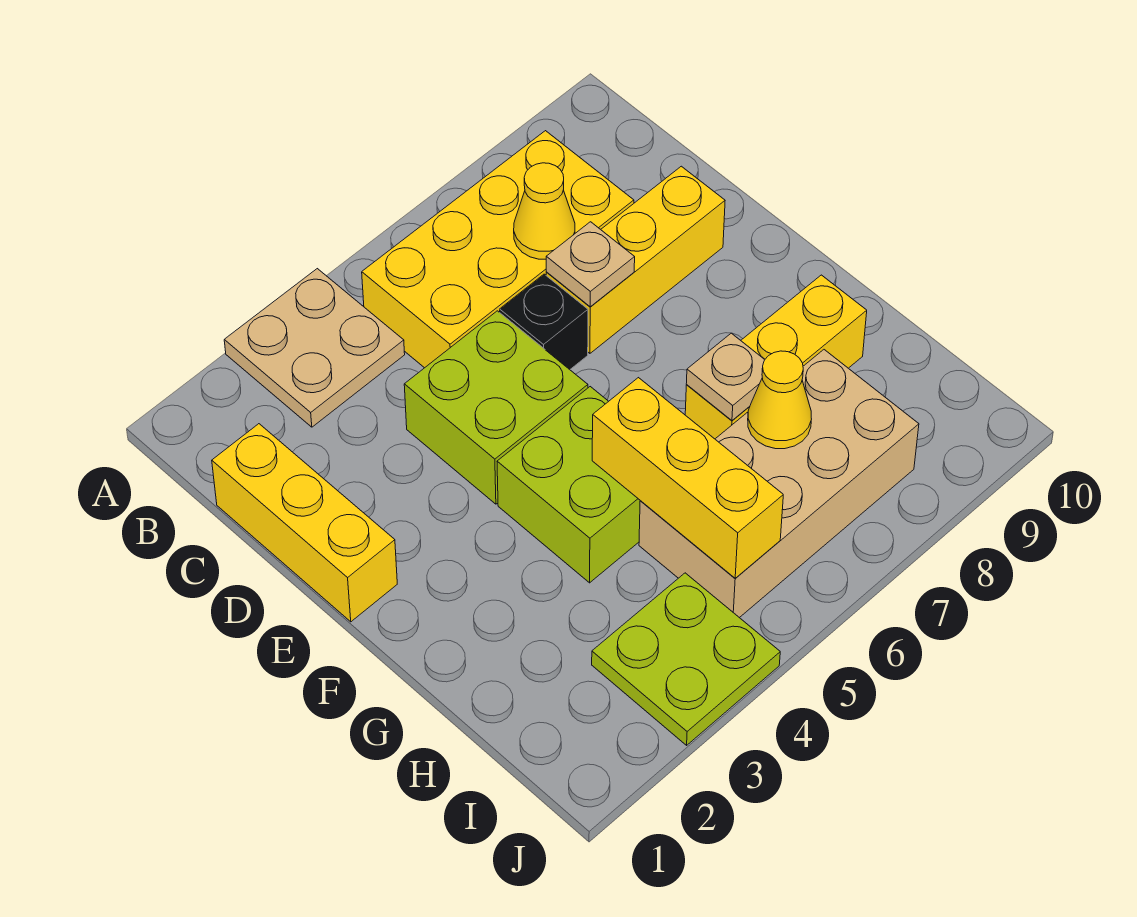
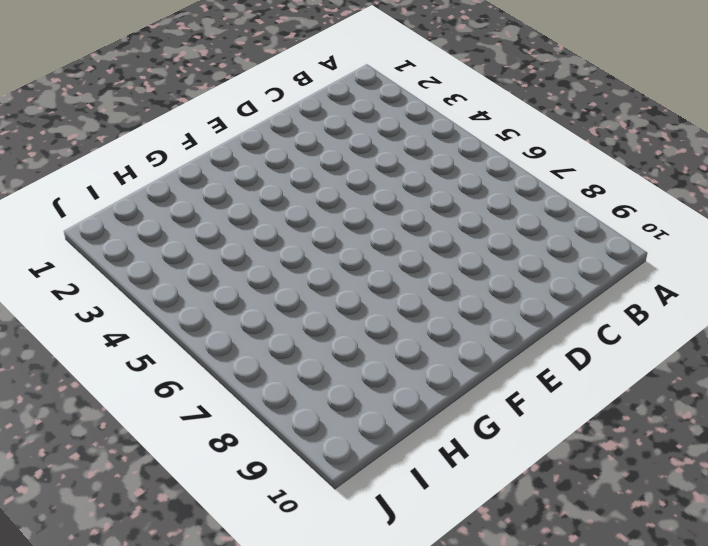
none -> tan plate A3:B4 level 1
none -> yellow brick B5:C8 level 1
none -> yellow brick C1:E1 level 1

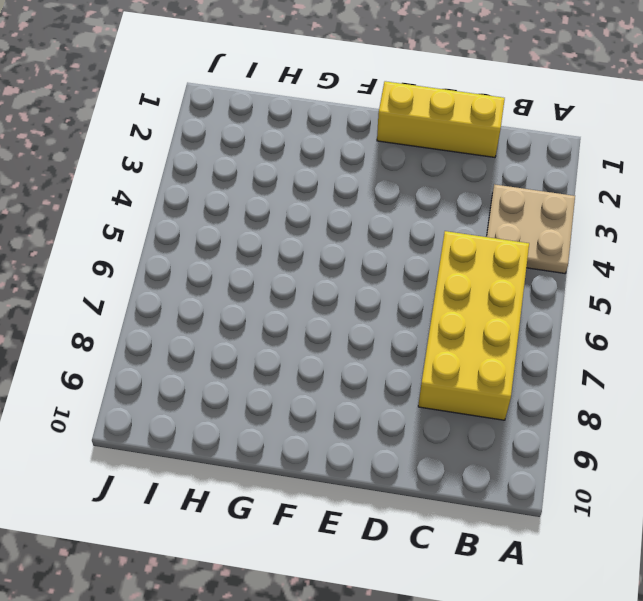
none -> lime brick D4:E5 level 1
none -> black brick D6 level 1
none -> yellow brick D7:D9 level 1

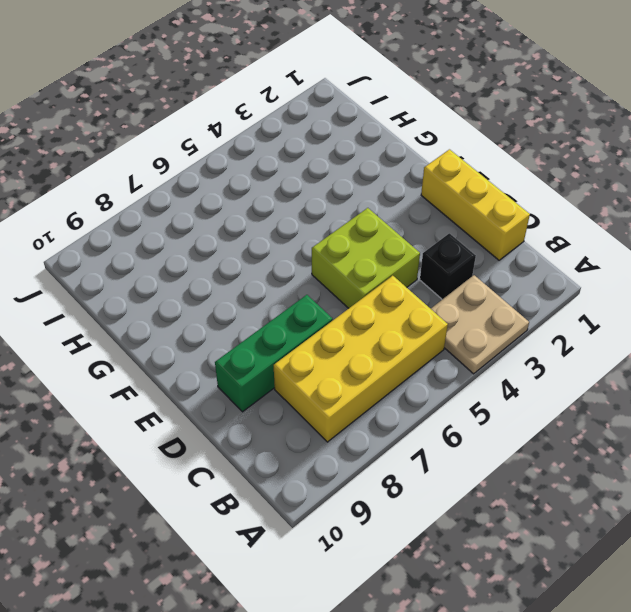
black brick C3 level 1 -> black brick D6 level 1
green brick D7:D9 level 1 -> yellow brick D7:D9 level 1
none -> lime brick F4:G5 level 1
none -> yellow brick G7:G9 level 1
none -> tan brick H5:I8 level 1

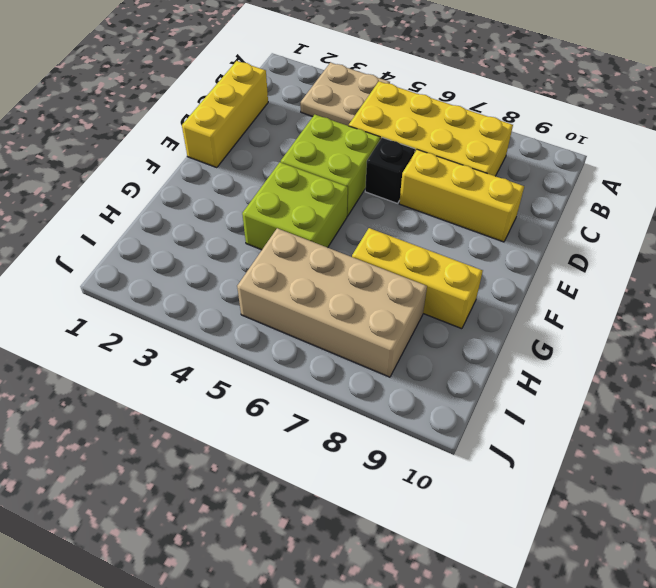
none -> lime plate I3:J4 level 1
none -> yellow cone C7 level 2
none -> tan plate D7 level 2

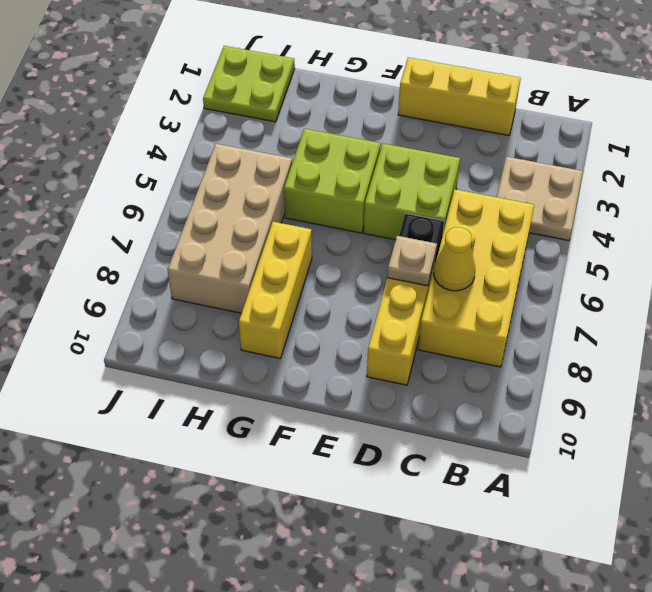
lime plate I1:J2 level 1 -> lime plate I3:J4 level 1
none -> yellow brick G5:I5 level 2
none -> tan plate G7 level 2
none -> yellow cone H7 level 2

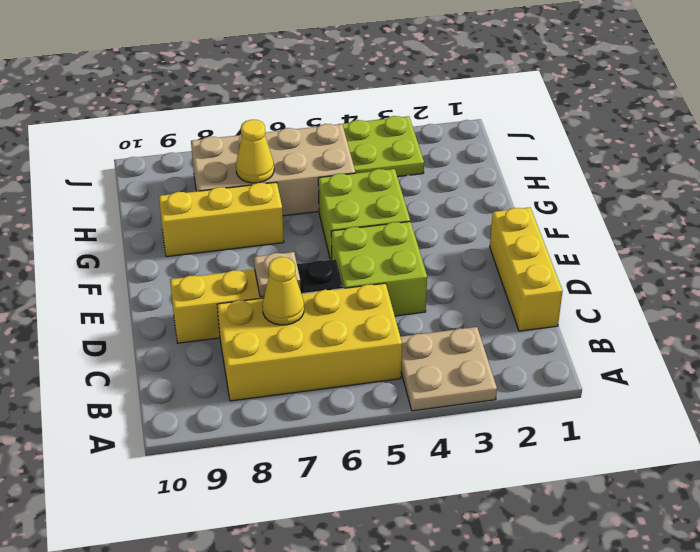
none -> yellow brick G5:I5 level 2
none -> tan plate G7 level 2

